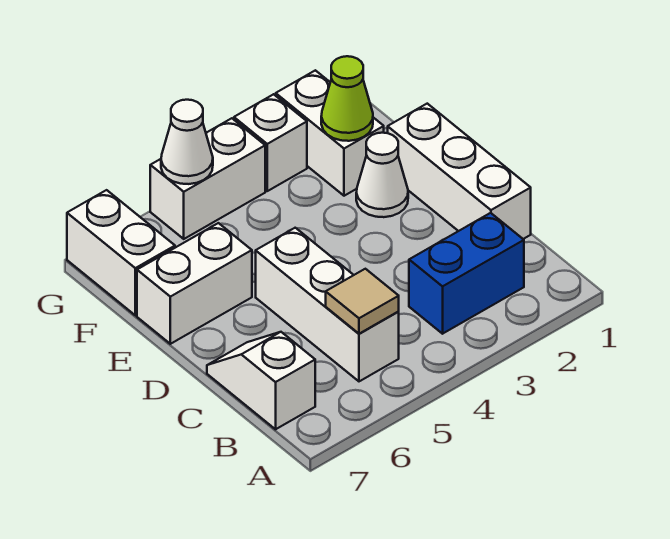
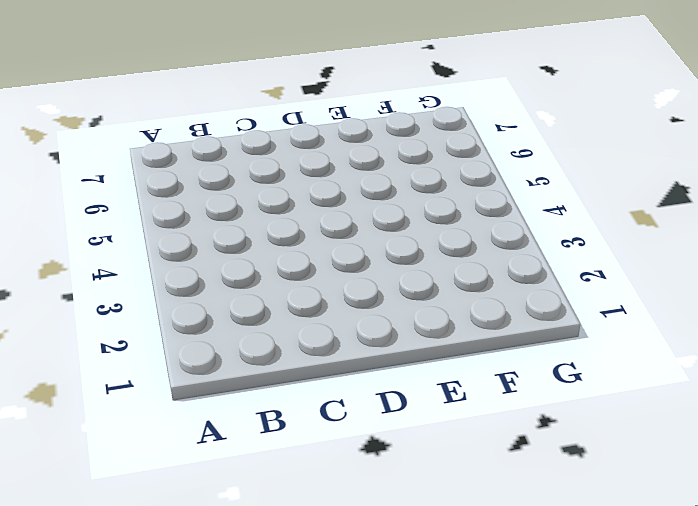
none -> blue brick B2:B3 level 1
none -> white brick B5:D5 level 1
none -> white slope B7:C7 level 1 top B

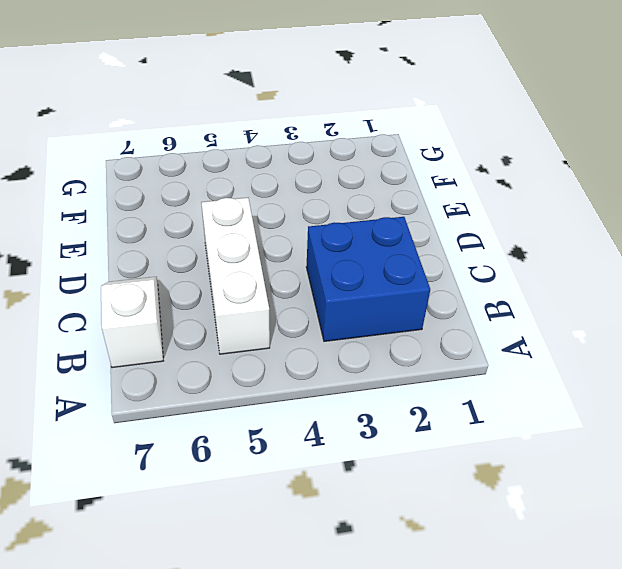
blue brick B2:C3 level 1 -> blue brick B2:B3 level 1
none -> white brick C1:E1 level 1
none -> white cone E2 level 1
none -> white brick E6:E7 level 1

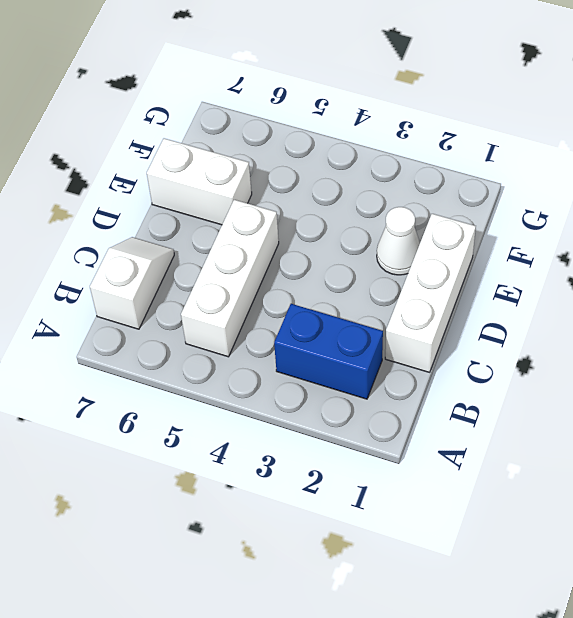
none -> white brick F2:G2 level 1
none -> white brick F7:G7 level 1
none -> white brick G3 level 1

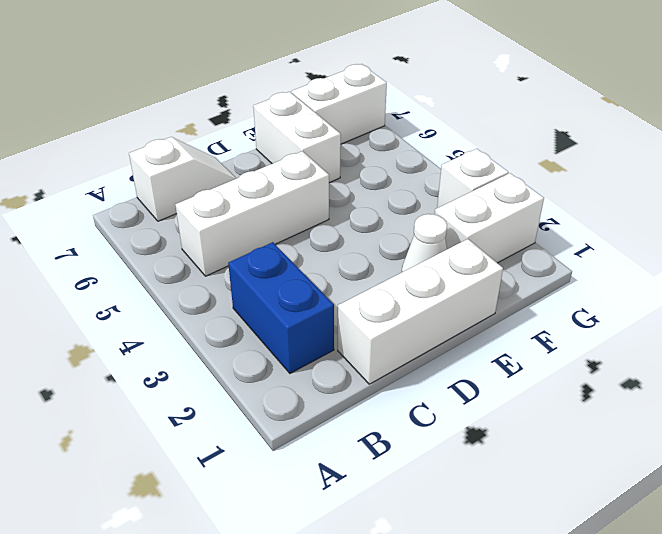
none -> white brick G4:G5 level 1
none -> tan tile B5 level 2
none -> lime cone F2 level 2

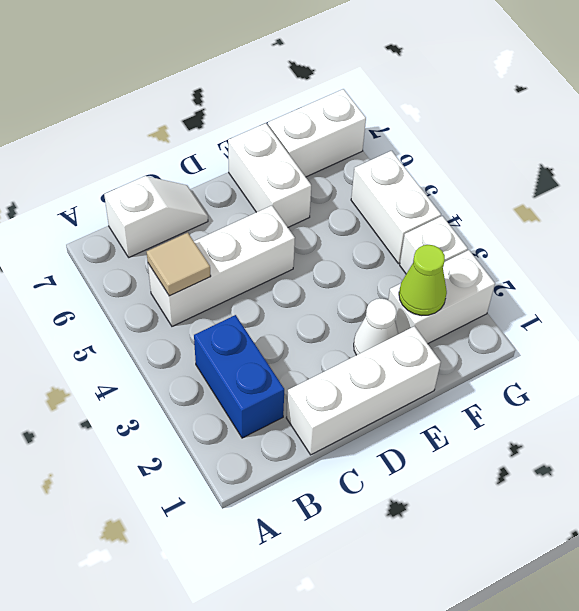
none -> white cone G5 level 2

